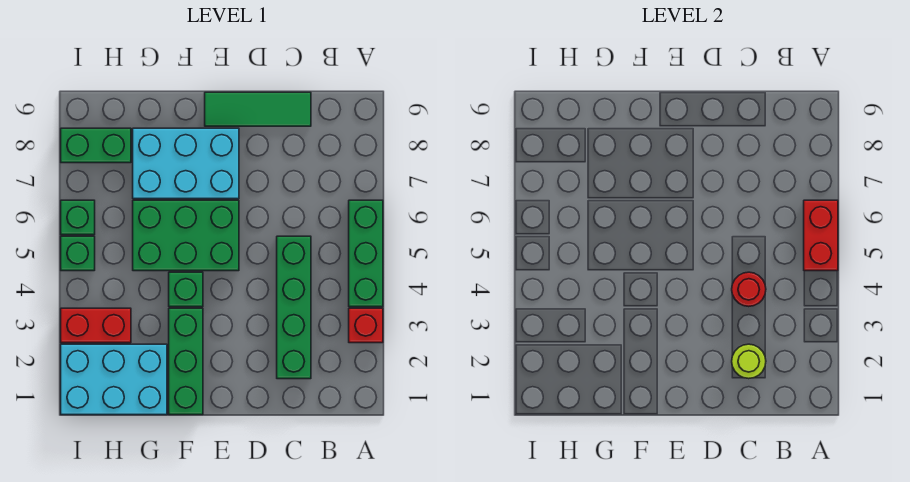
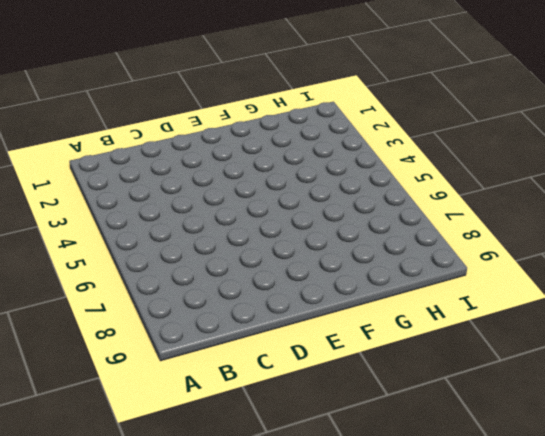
none -> red brick A3 level 1
none -> green brick A4:A6 level 1
none -> green brick C2:C5 level 1

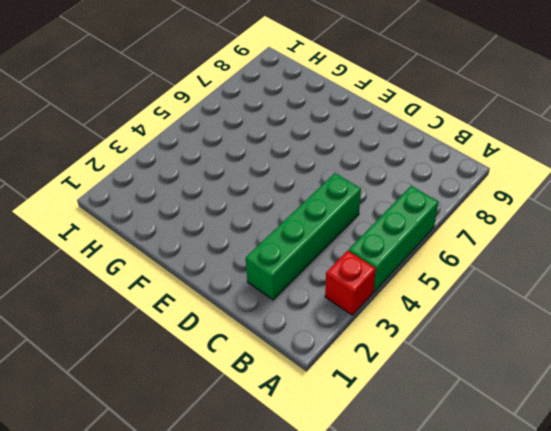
none -> green tile C9:E9 level 1
none -> green brick E5:G6 level 1
none -> cyan brick E7:G8 level 1

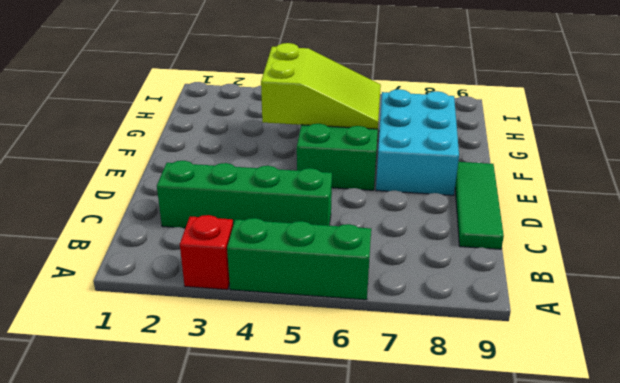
lime slope F4:G6 level 2 top 4 -> none
none -> green brick F1:F3 level 1
none -> green brick F4 level 1
none -> cyan brick G1:I2 level 1

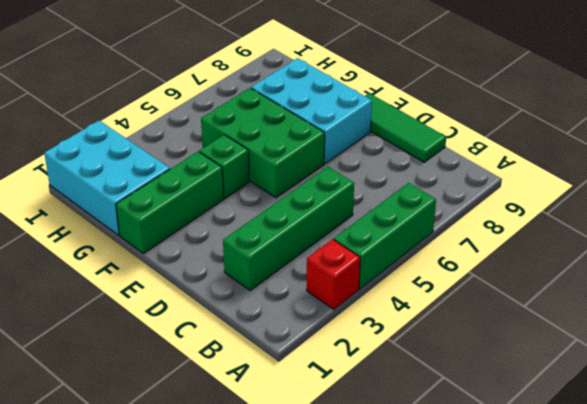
none -> red brick H3:I3 level 1
none -> green brick H8:I8 level 1
none -> green brick I5 level 1

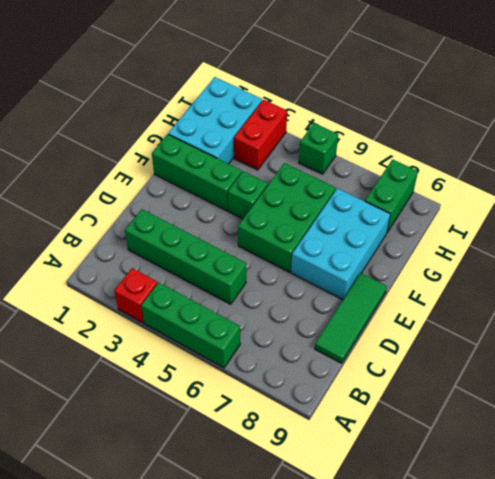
none -> green brick I6 level 1
none -> red brick A5:A6 level 2
none -> lime round brick C2 level 2

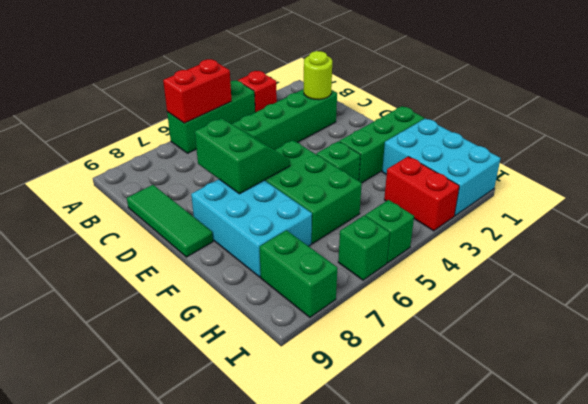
green slope D6:E7 level 2 top 7 -> none
none -> red round brick C4 level 2

